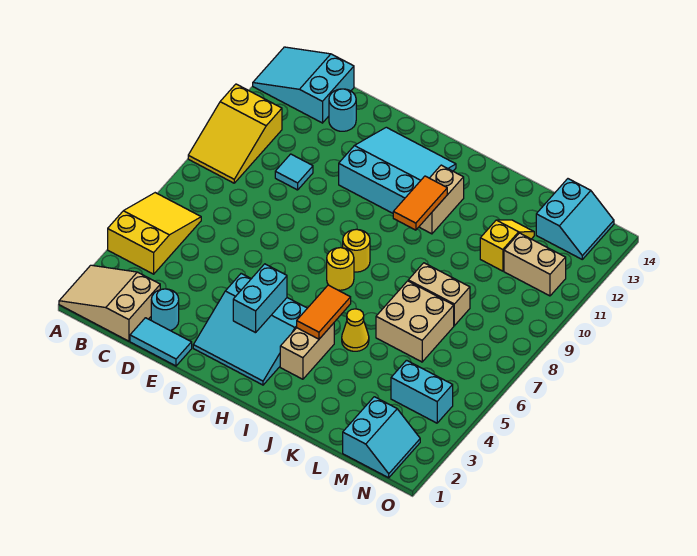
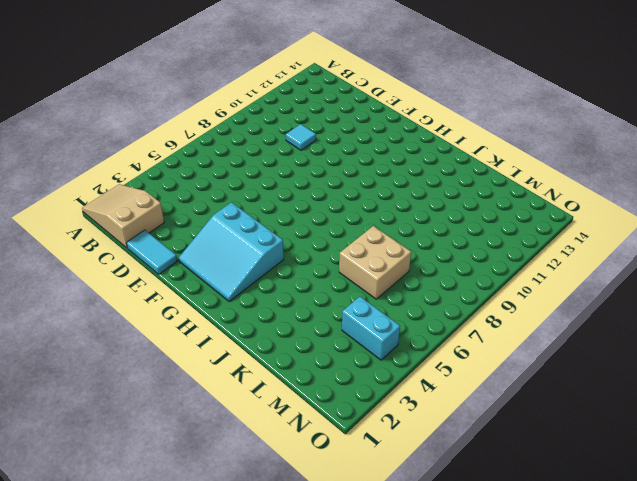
none -> yellow slope A4:B6 level 1 top 4
none -> yellow slope A9:B11 level 1 top 11
none -> cyan slope A13:C14 level 1 top C

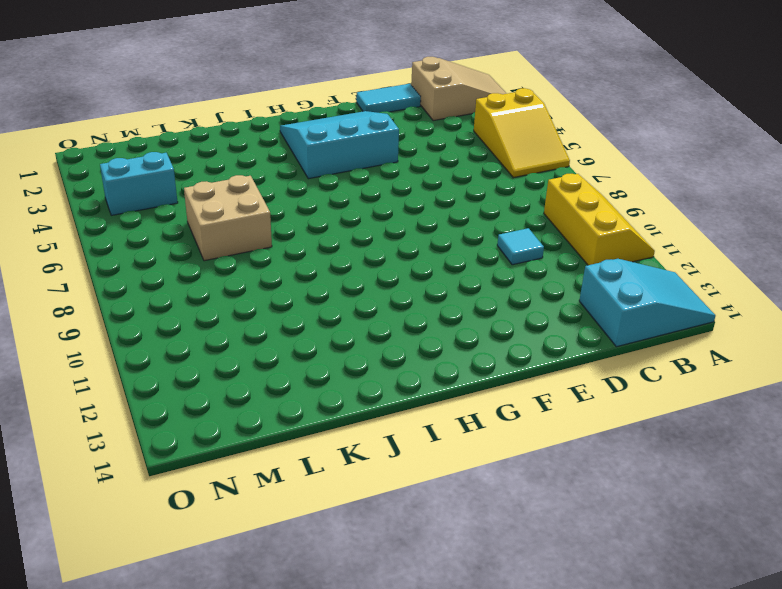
yellow slope A9:B11 level 1 top B -> yellow slope A9:B11 level 1 top 11
none -> cyan round brick D2 level 1
none -> cyan round brick D13 level 1
none -> cyan slope F11:H13 level 1 top 11

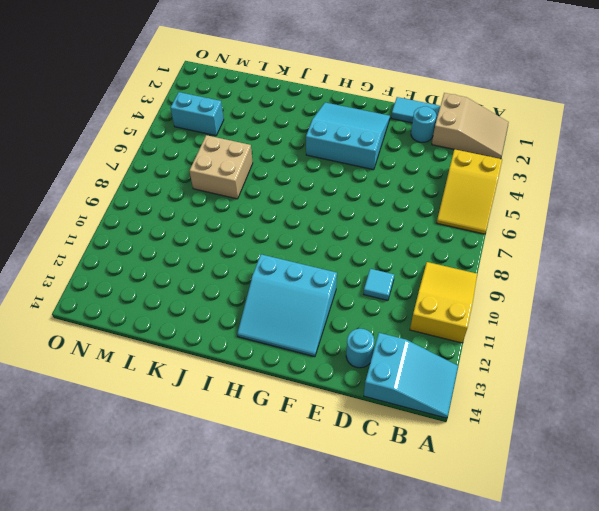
none -> yellow round brick H7 level 1
none -> yellow round brick H8 level 1
none -> tan brick I3:I4 level 1

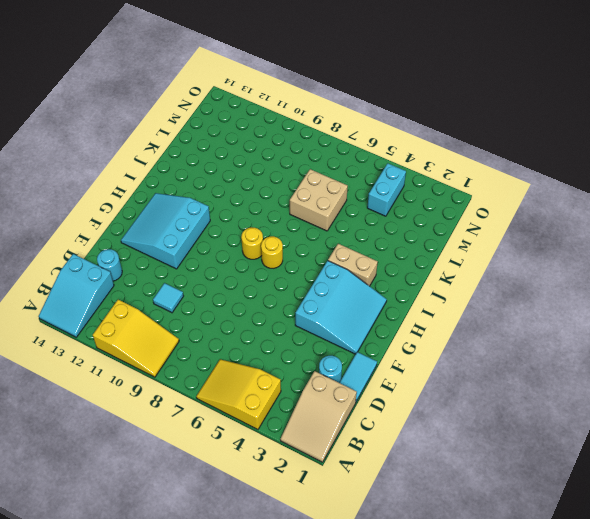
none -> tan brick I11:I12 level 1
none -> yellow cone J5 level 1
none -> tan brick K8:L8 level 1

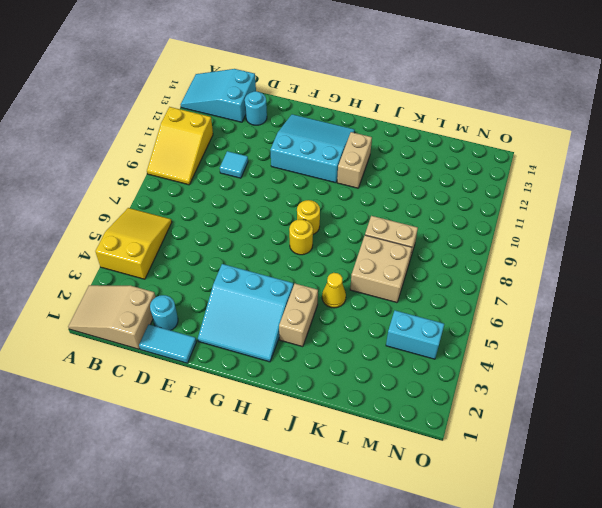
none -> yellow slope L11:L12 level 1 top 11
none -> cyan slope M1:N2 level 1 top M
none -> tan brick M11:N11 level 1

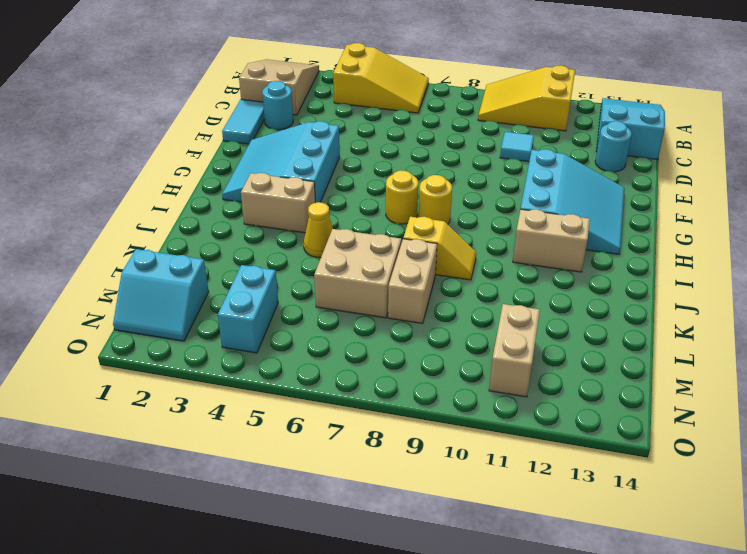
yellow slope J8:J9 level 1 top 8 -> yellow slope L11:L12 level 1 top 11
none -> cyan slope M13:N14 level 1 top M
none -> cyan brick G3:G4 level 2
none -> orange tile I4:I5 level 2

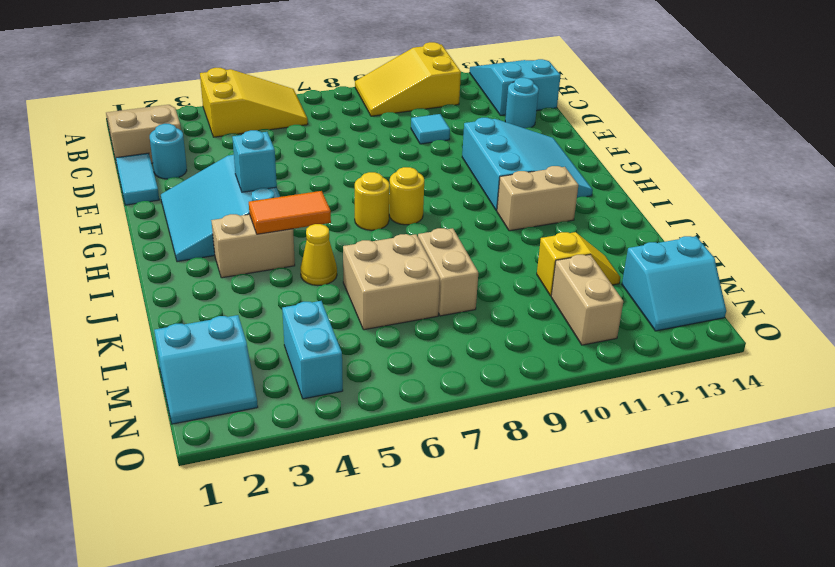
cyan brick G4 level 2 -> cyan brick G3:G4 level 2
none -> orange tile I10:I11 level 2

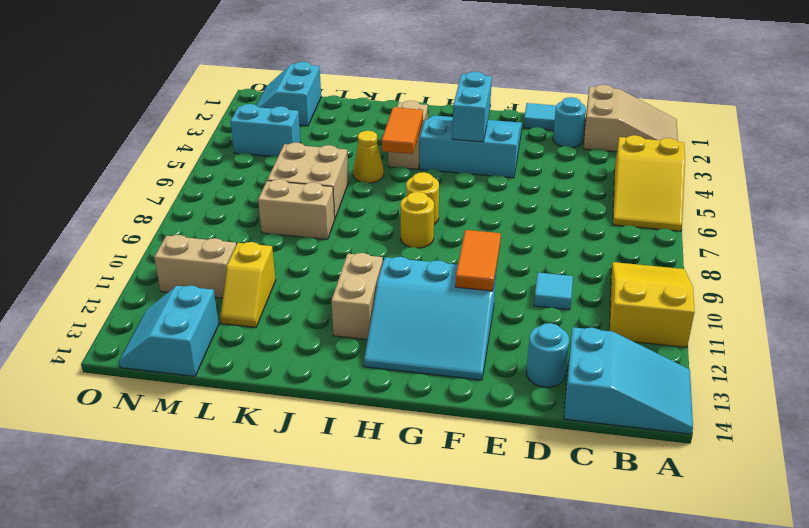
orange tile F10:F11 level 2 -> orange tile I10:I11 level 2

